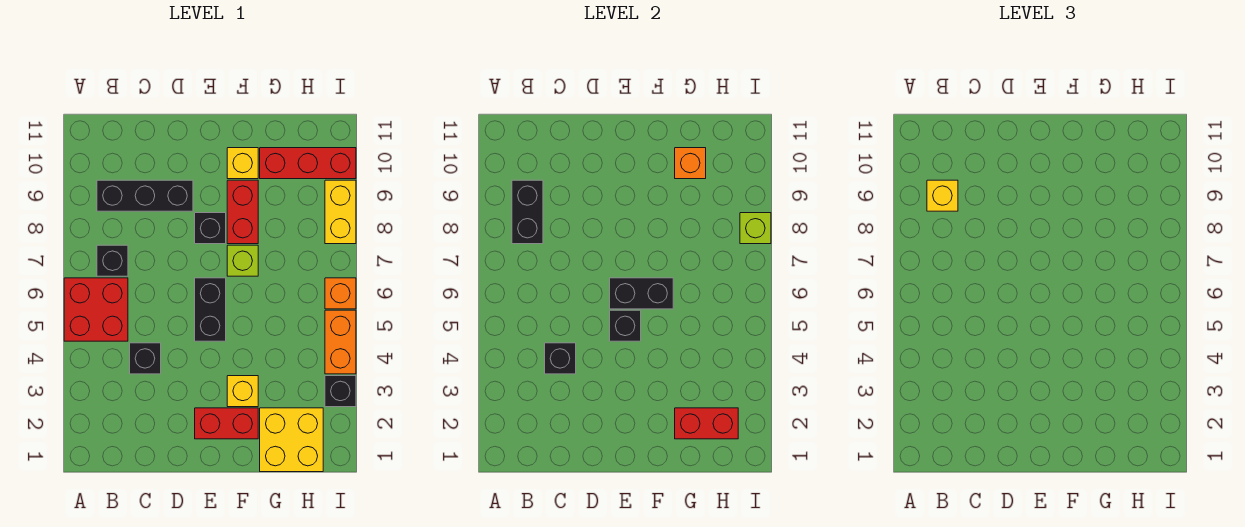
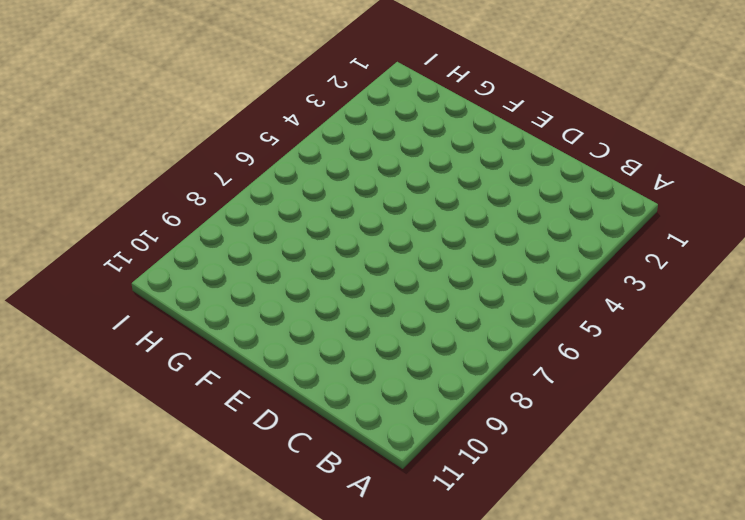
none -> red brick A5:B6 level 1
none -> black brick B7 level 1
none -> black brick B9:D9 level 1

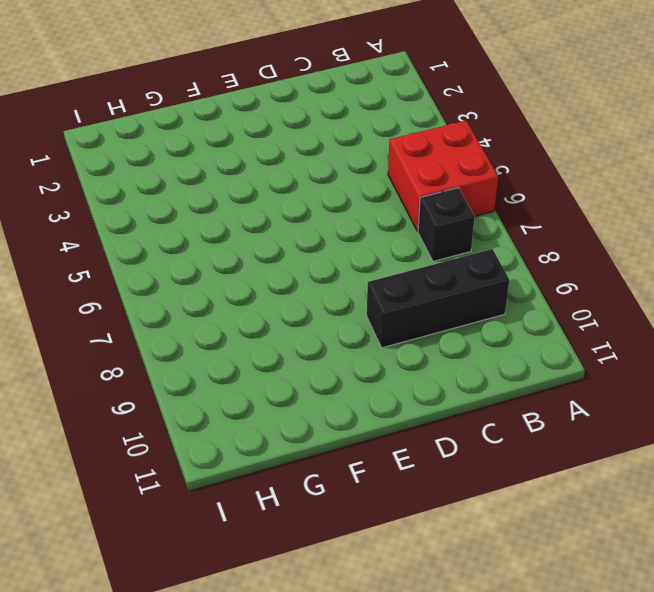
none -> black brick C4 level 1
none -> red brick E2:F2 level 1
none -> black brick E5:E6 level 1

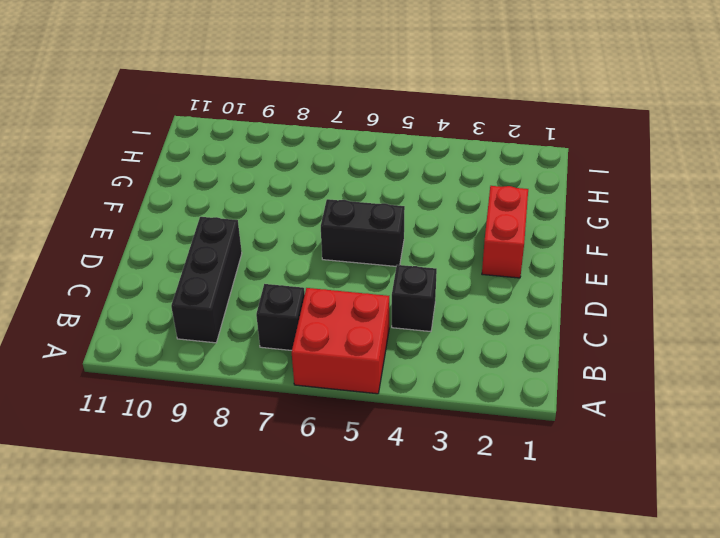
none -> black brick E8 level 1
none -> yellow brick F3 level 1
none -> lime brick F7 level 1

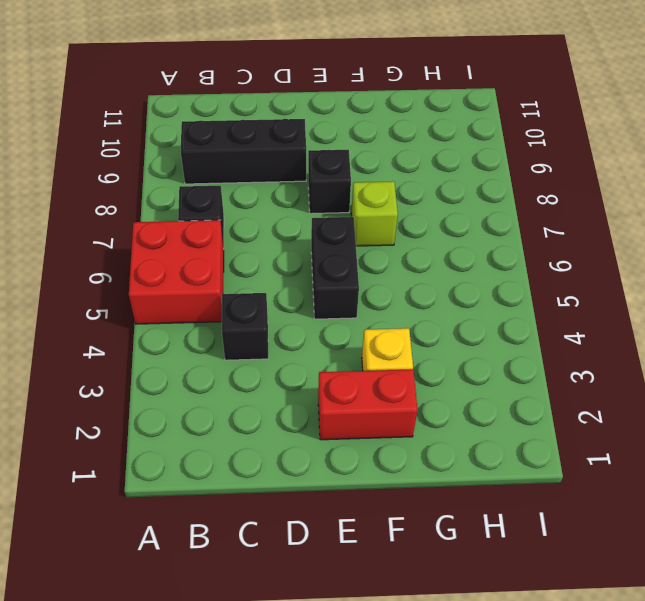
none -> red brick F8:F9 level 1
none -> yellow brick F10 level 1
none -> yellow brick G1:H2 level 1

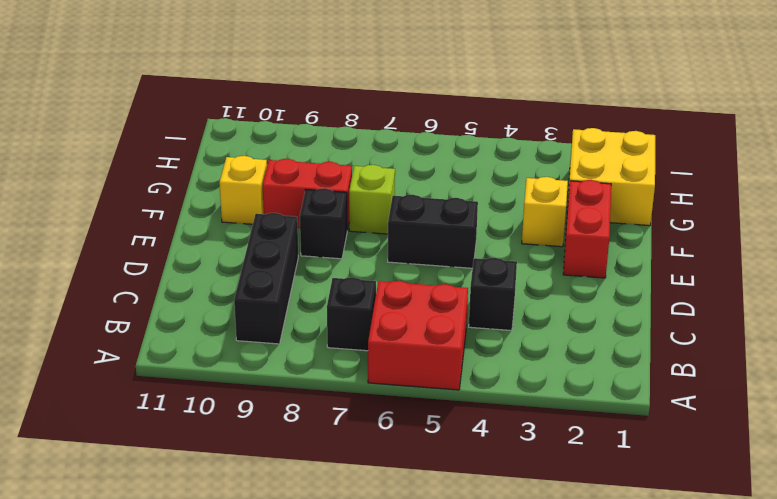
none -> red brick G10:I10 level 1
none -> black brick I3 level 1
none -> orange brick I4:I5 level 1

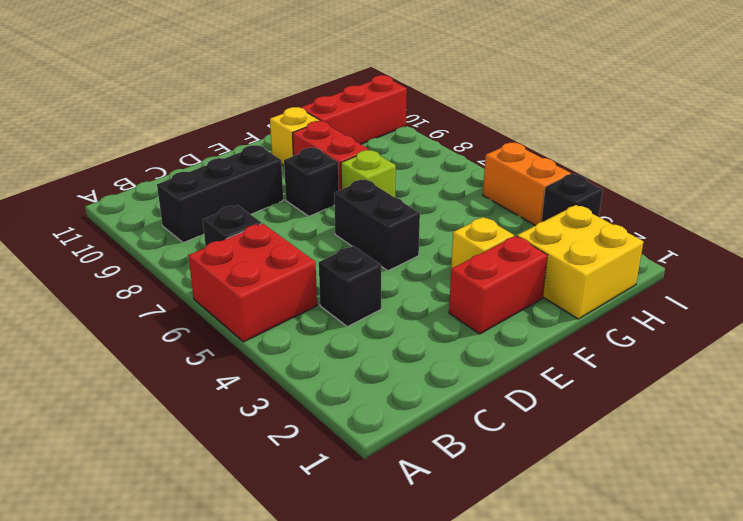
none -> orange brick I6 level 1
none -> yellow brick I8:I9 level 1
none -> black brick B8:B9 level 2

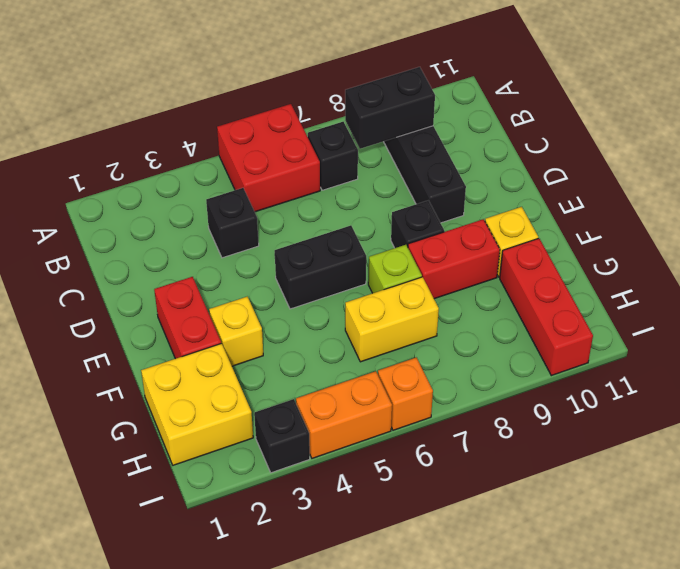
yellow brick G6:G7 level 1 -> yellow brick I8:I9 level 1
none -> black brick C4 level 2
none -> black brick E5 level 2
none -> black brick E6:F6 level 2

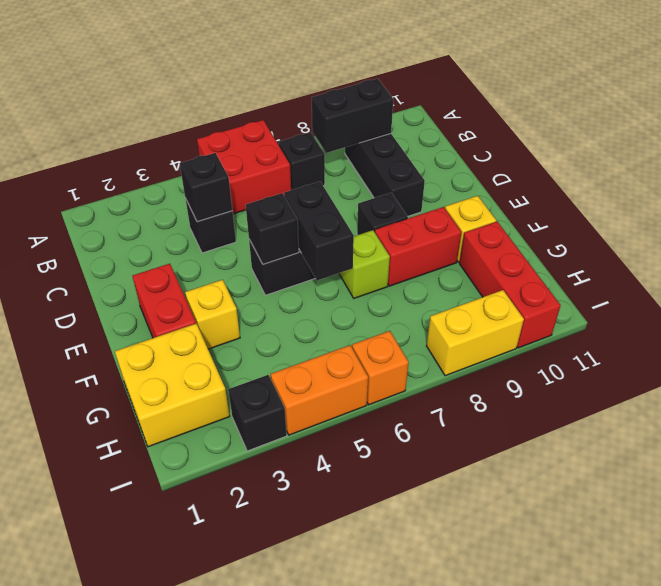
none -> red brick G2:H2 level 2
none -> orange brick G10 level 2
none -> lime brick I8 level 2

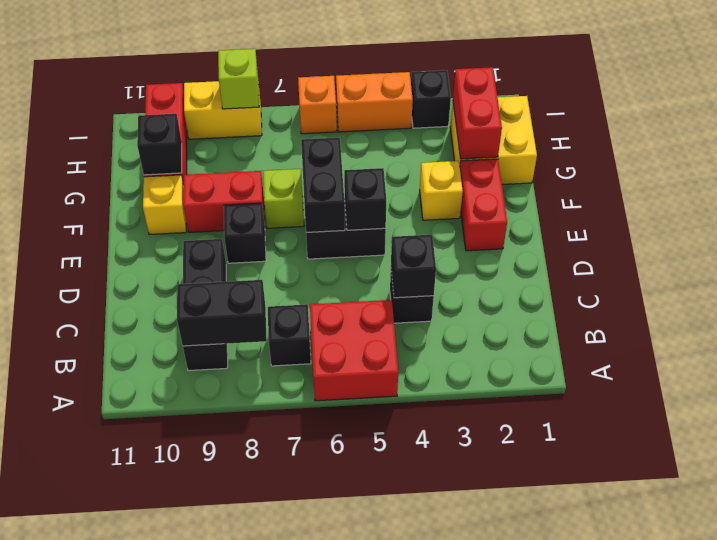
black brick G10 level 2 -> orange brick G10 level 2
none -> yellow brick B9 level 3

